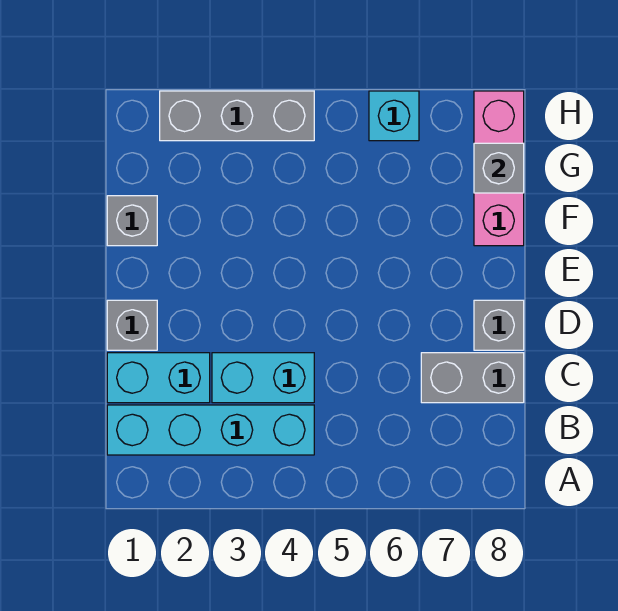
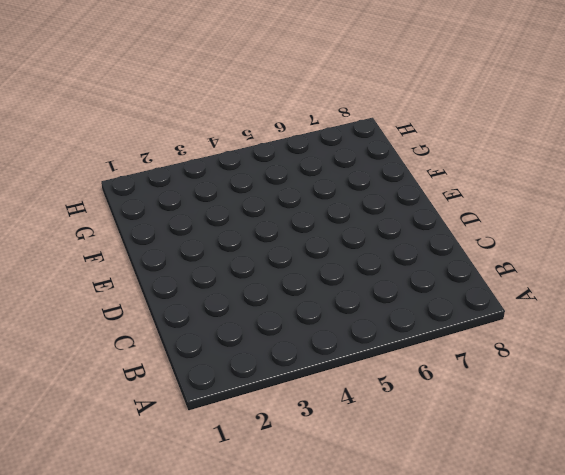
none -> cyan brick B1:B4 level 1
none -> cyan brick C1:C2 level 1

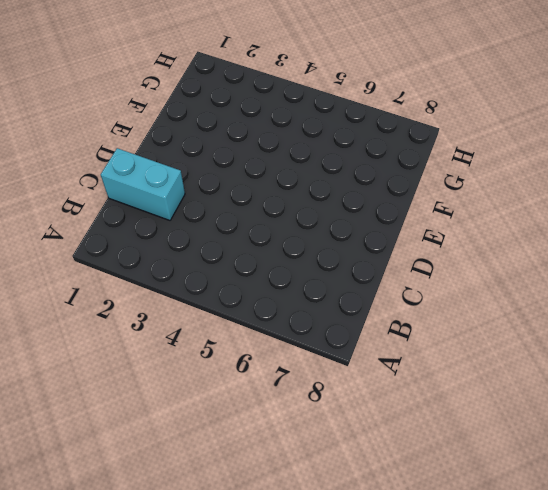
none -> cyan brick B1:B4 level 1
none -> cyan brick C3:C4 level 1

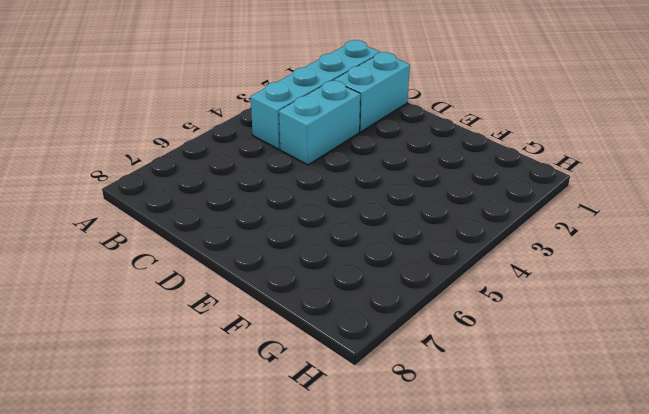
none -> grey brick C7:C8 level 1
none -> grey brick D1 level 1

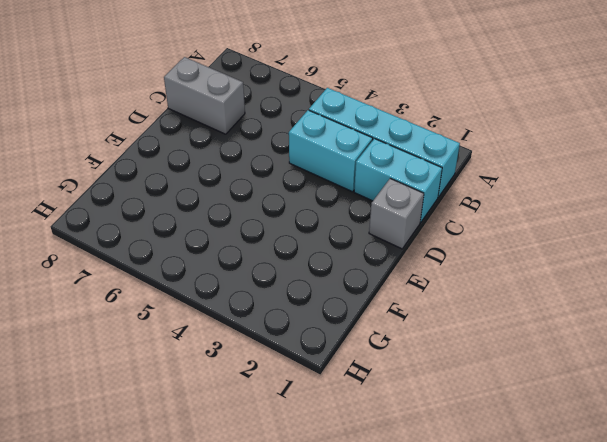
none -> grey brick D8 level 1
none -> grey brick F1 level 1

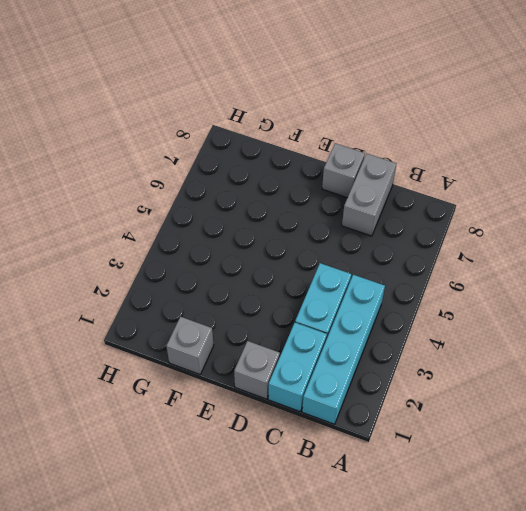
none -> pink brick F8:H8 level 1
none -> grey brick H2:H4 level 1

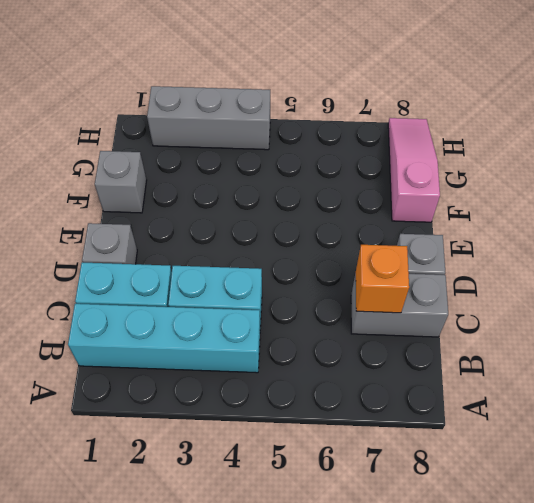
orange brick C7 level 2 -> none
pink slope F8:H8 level 1 top F -> pink brick F8:H8 level 1
none -> cyan brick H6 level 1
none -> grey brick G8 level 2

